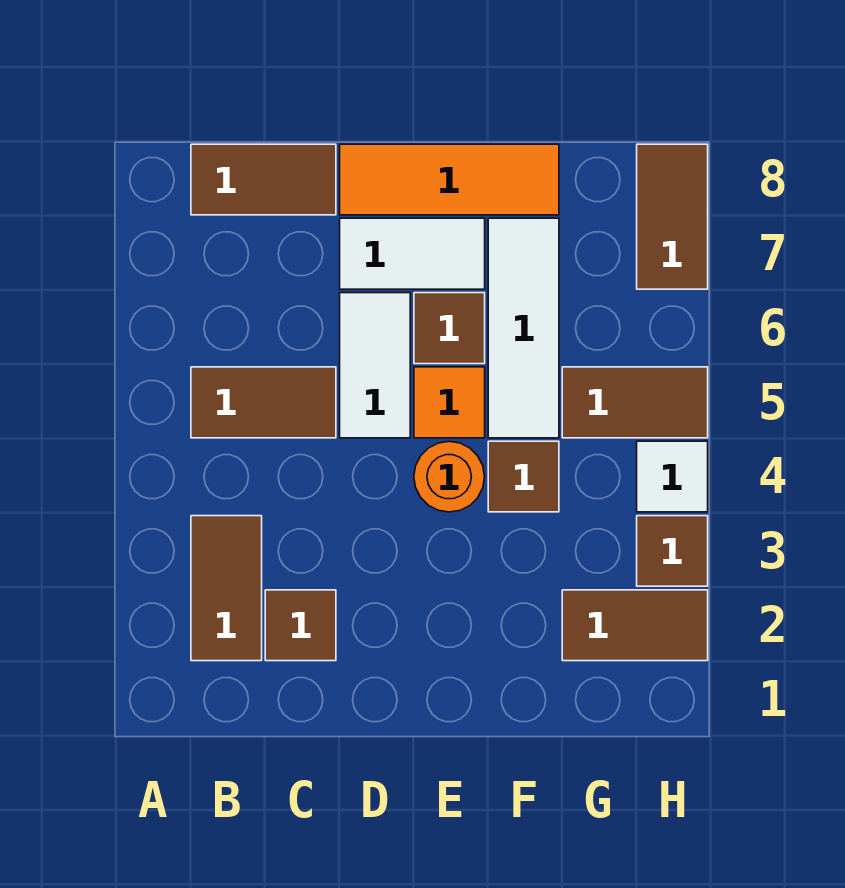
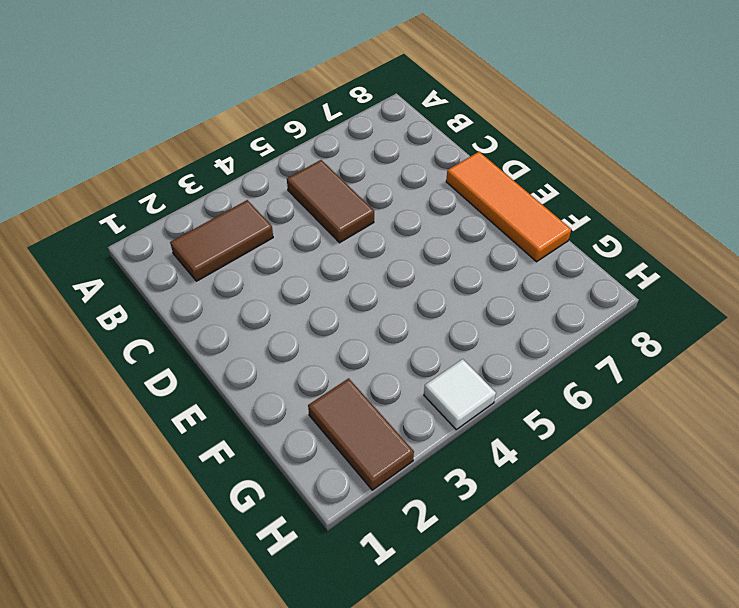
none -> brown tile B8:C8 level 1
none -> brown tile C2 level 1
none -> white tile D5:D6 level 1

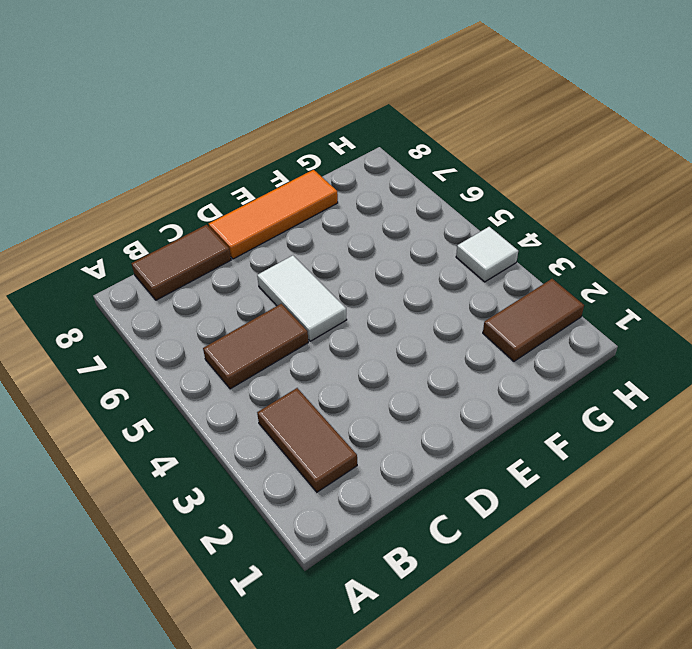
none -> brown tile C2 level 1
none -> white tile D7:E7 level 1
none -> orange round brick E4 level 1

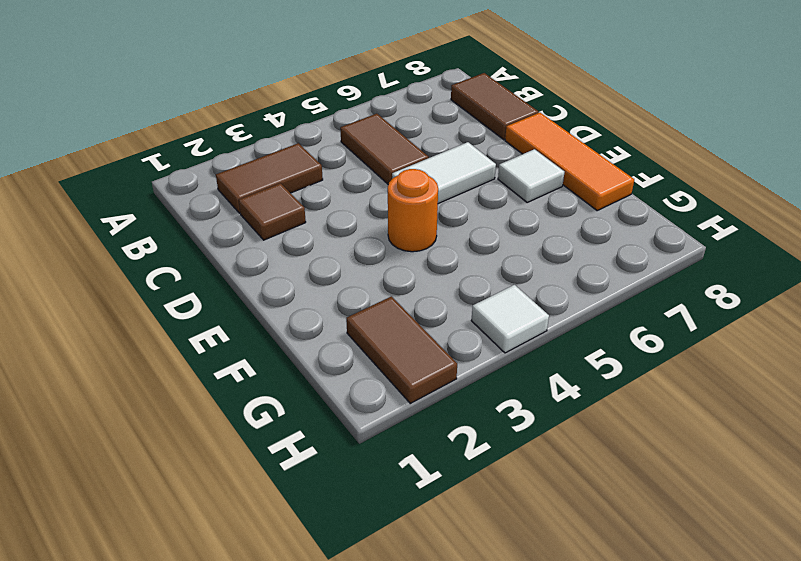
white tile E7 level 1 -> white tile D7:E7 level 1
none -> orange tile E5 level 1
none -> brown tile E6 level 1
none -> brown tile F4 level 1

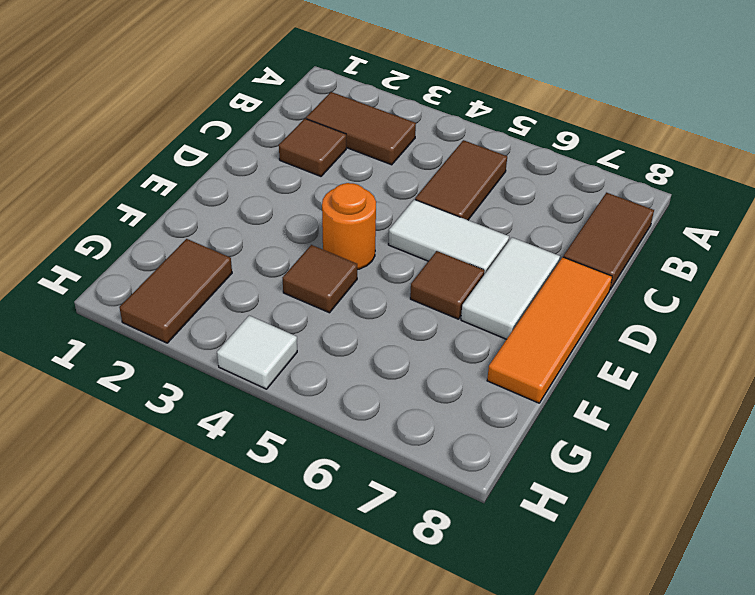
none -> orange tile E5 level 1
none -> white tile F5:F7 level 1
none -> brown tile G5:H5 level 1

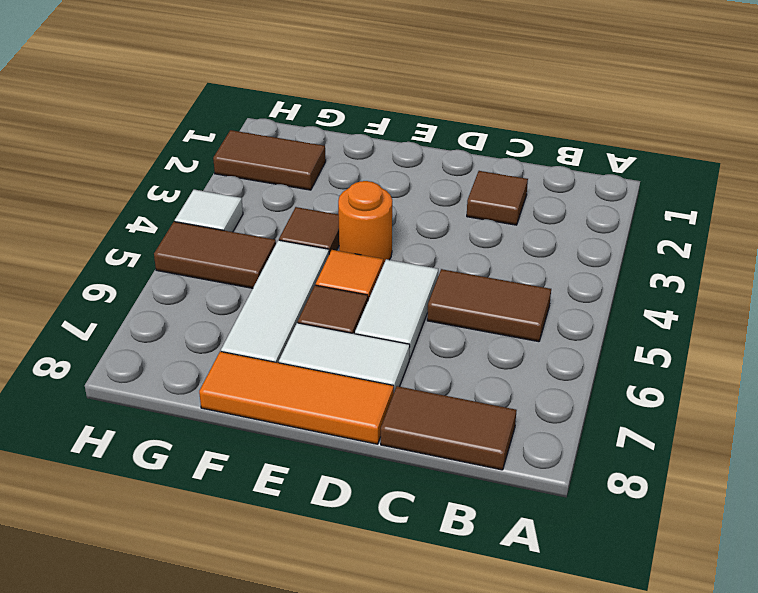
none -> brown tile B2:B3 level 1
none -> brown tile H3 level 1
none -> brown tile H7:H8 level 1

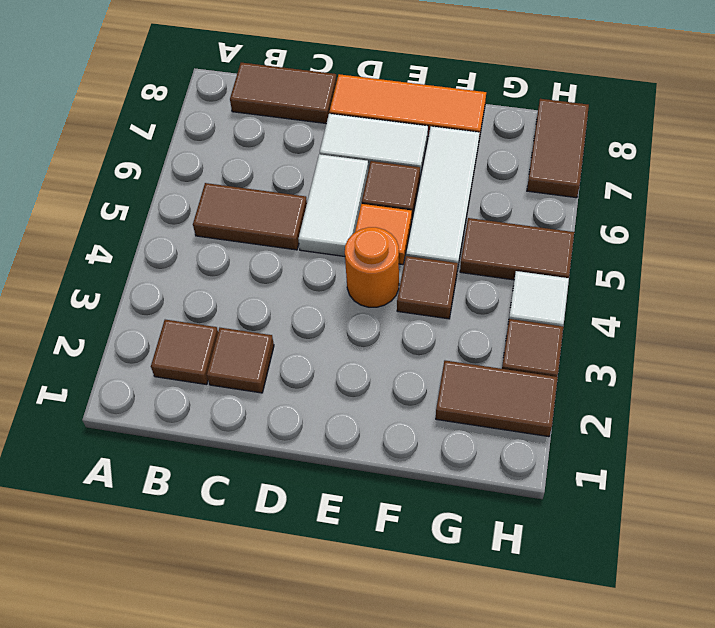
brown tile B2 level 1 -> brown tile B2:B3 level 1

